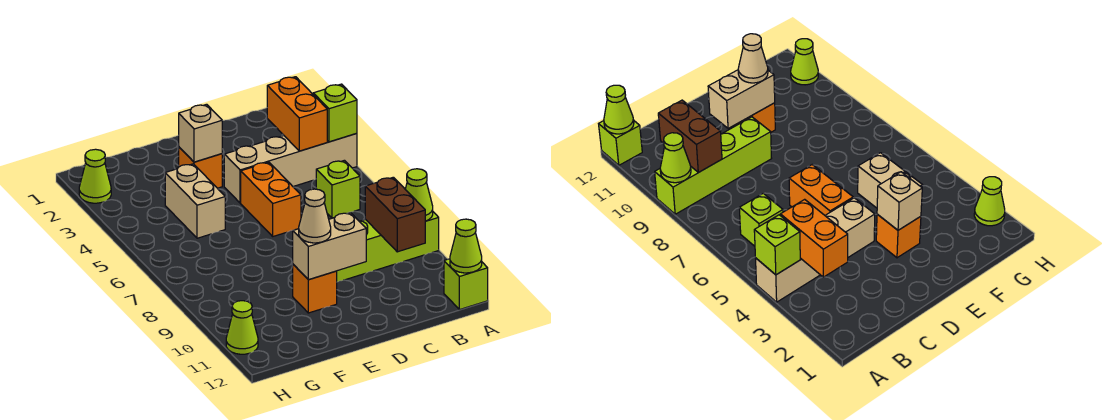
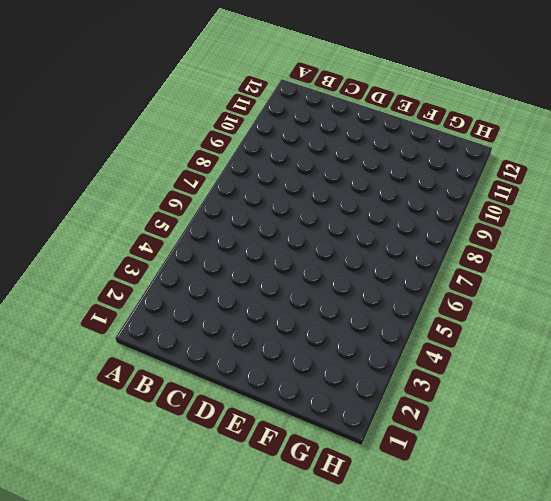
none -> tan brick A4:D4 level 1
none -> lime brick A9:D9 level 1
none -> lime brick A12 level 1

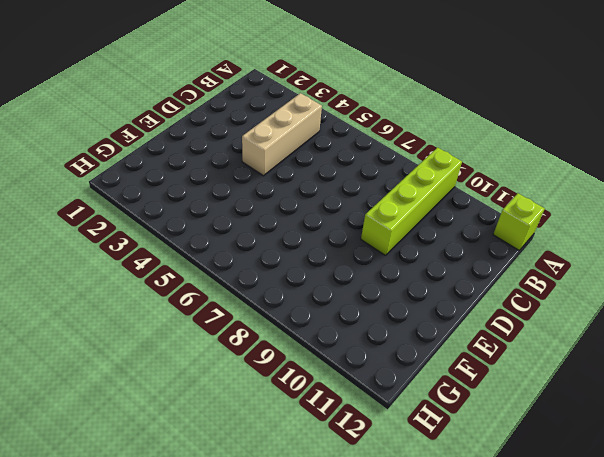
tan brick B4:D4 level 1 -> tan brick A4:D4 level 1
none -> lime brick B6 level 1
none -> orange brick D5:D6 level 1
none -> orange brick E3 level 1

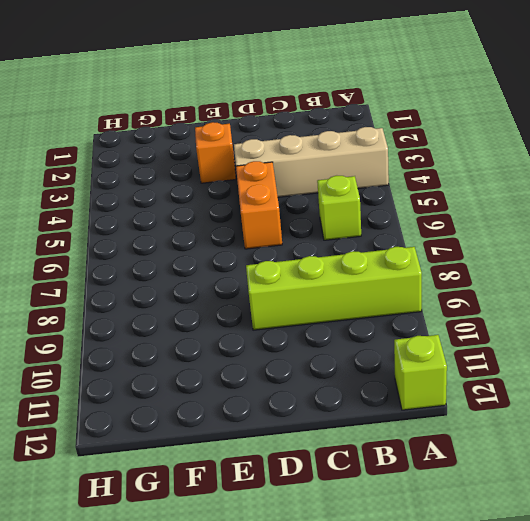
none -> orange brick E10 level 1
none -> tan brick F4:F5 level 1
none -> lime cone H2 level 1

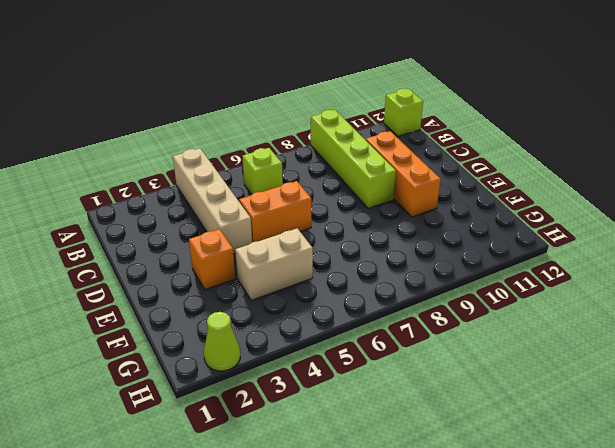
orange brick C10:E10 level 1 -> orange brick E10 level 1
none -> lime cone H11 level 1
none -> lime brick A4 level 2
none -> lime cone A9 level 2

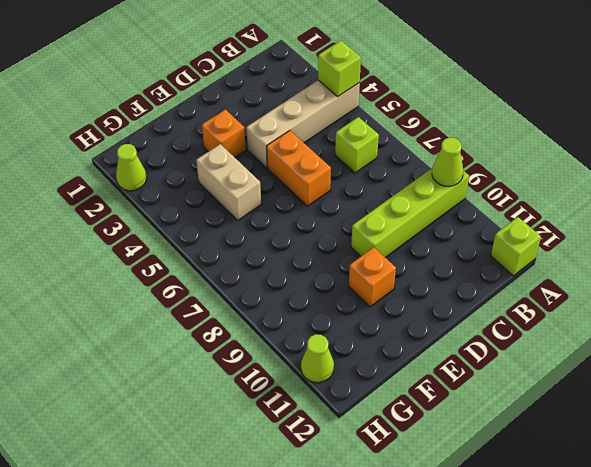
none -> lime cone A12 level 2
none -> orange brick B3:B4 level 2
none -> brown brick B9:B10 level 2

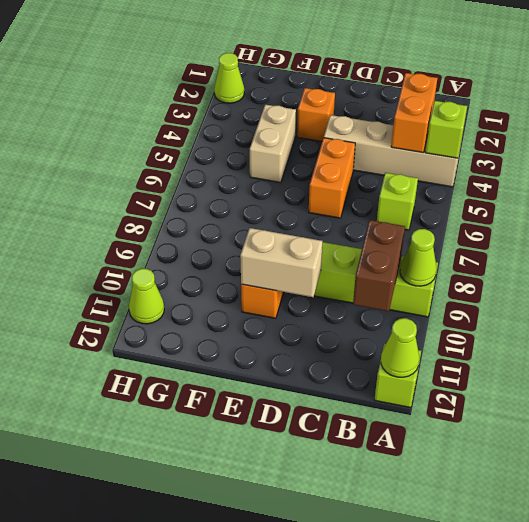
none -> tan brick E3 level 2
none -> tan cone E10 level 3

